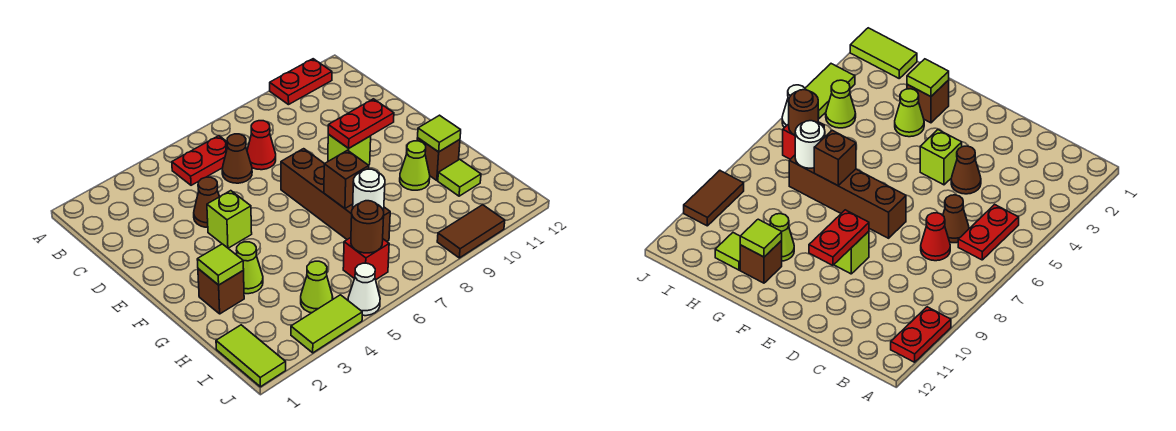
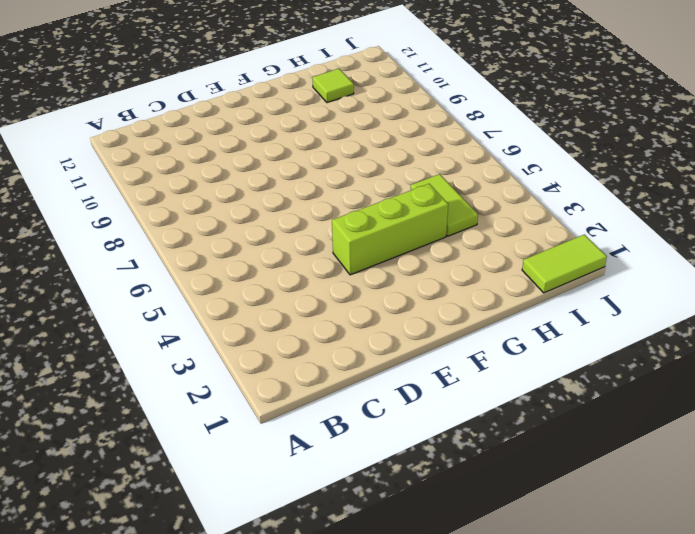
lime brick E4:G4 level 1 -> lime brick E4 level 1
lime tile H4:H5 level 1 -> lime tile J3:J4 level 1
none -> red plate A10:A11 level 1
none -> red plate B5:B6 level 1
none -> brown cone C6 level 1

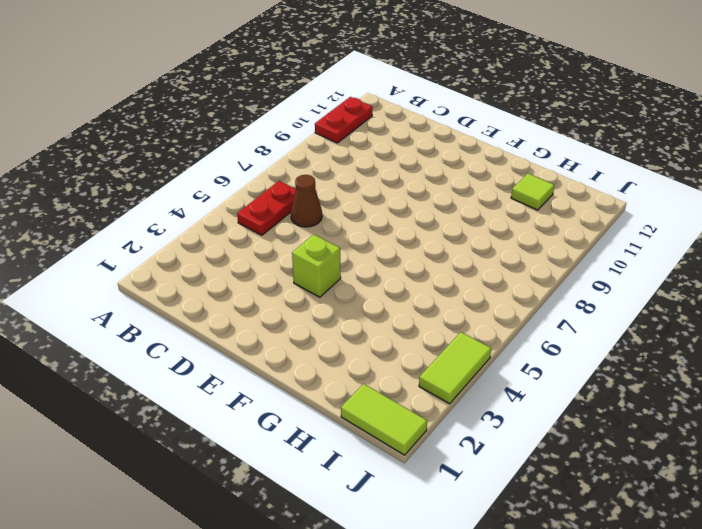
none -> red cone C7 level 1
none -> brown cone D4 level 1
none -> brown brick E7:H7 level 1

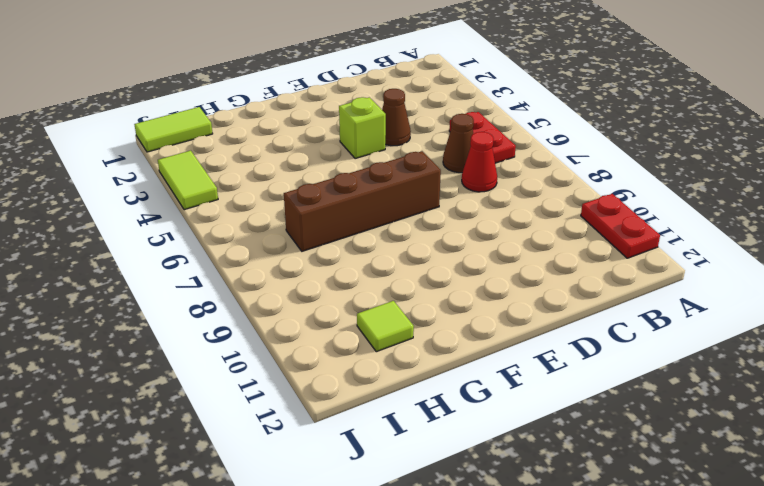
none -> lime brick E9 level 1
none -> brown brick G2 level 1
none -> lime cone G3 level 1

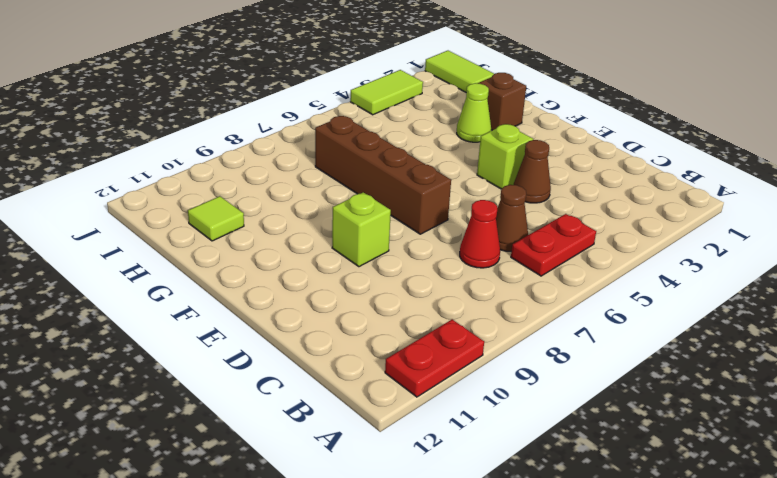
none -> lime cone G10 level 1
none -> brown brick G11 level 1
none -> lime cone I4 level 1

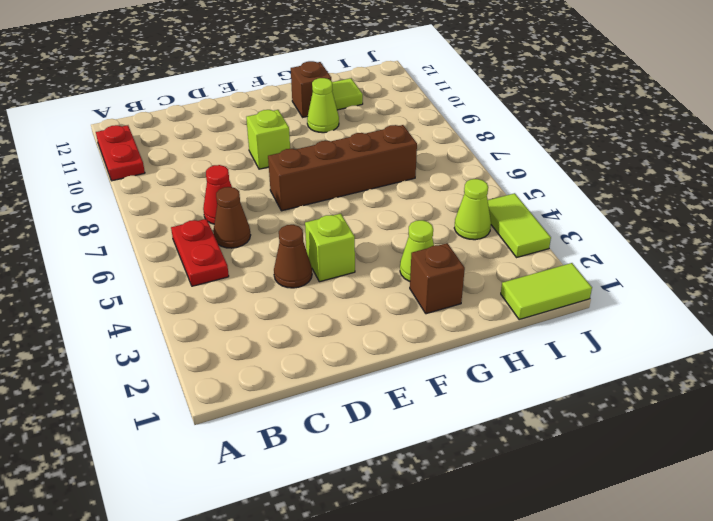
none -> red brick I6 level 1
none -> white cone J5 level 1
none -> brown tile J9:J10 level 1

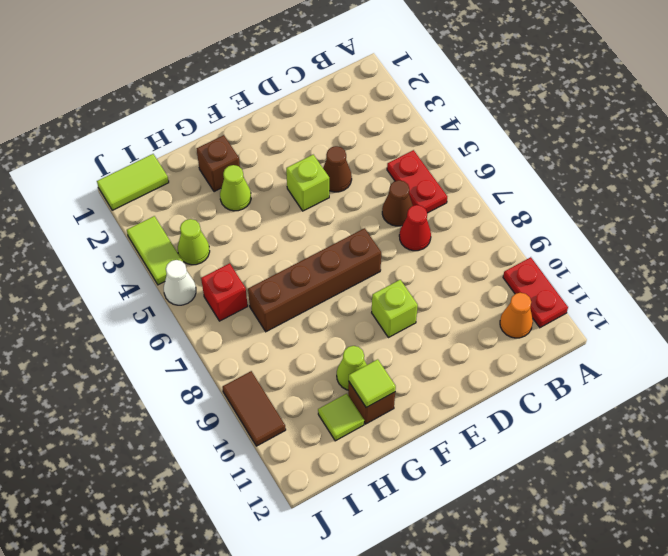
orange cone B11 level 1 -> none
none -> red plate E9:E10 level 2
none -> lime tile G2 level 2
none -> brown brick G7 level 2

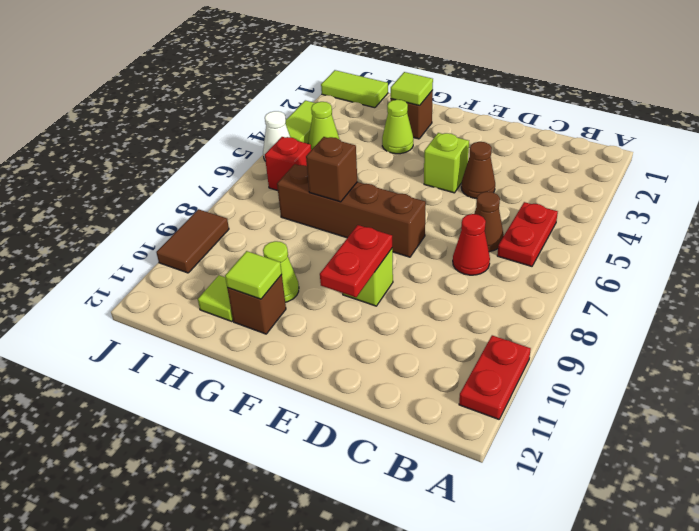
none -> white round brick H7 level 2
none -> brown round brick I6 level 2

